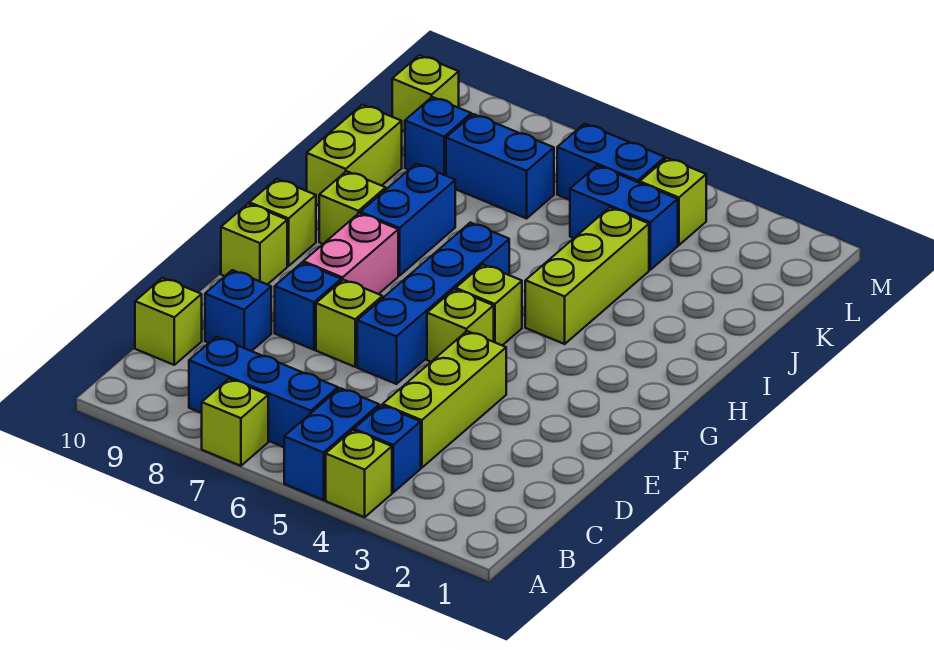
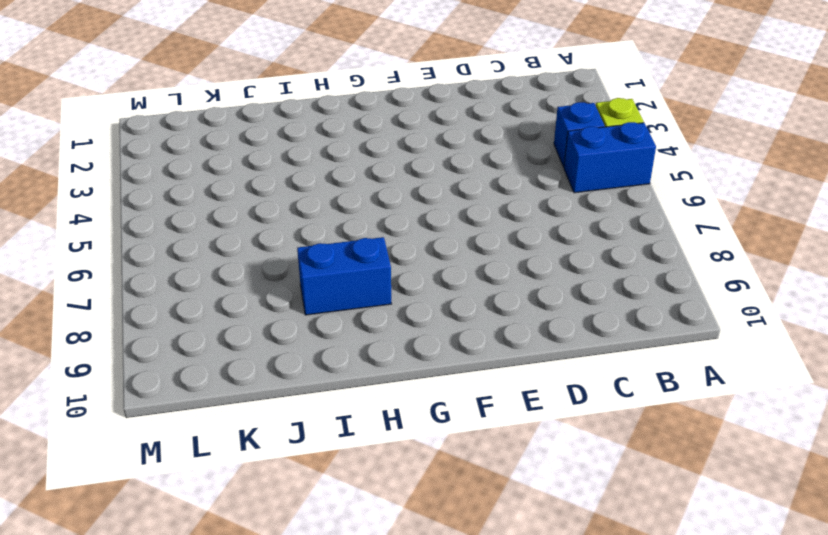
none -> lime brick A7 level 1
none -> blue brick B6:B8 level 1
none -> lime brick C4:E4 level 1

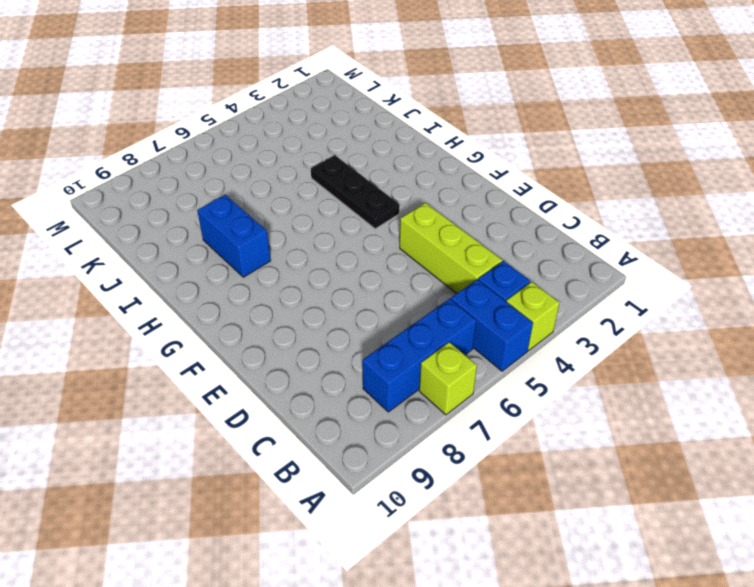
black plate G4:I4 level 1 -> lime brick H4:J4 level 1
none -> lime brick C10 level 1
none -> blue brick D9 level 1
none -> blue brick E6:H6 level 1

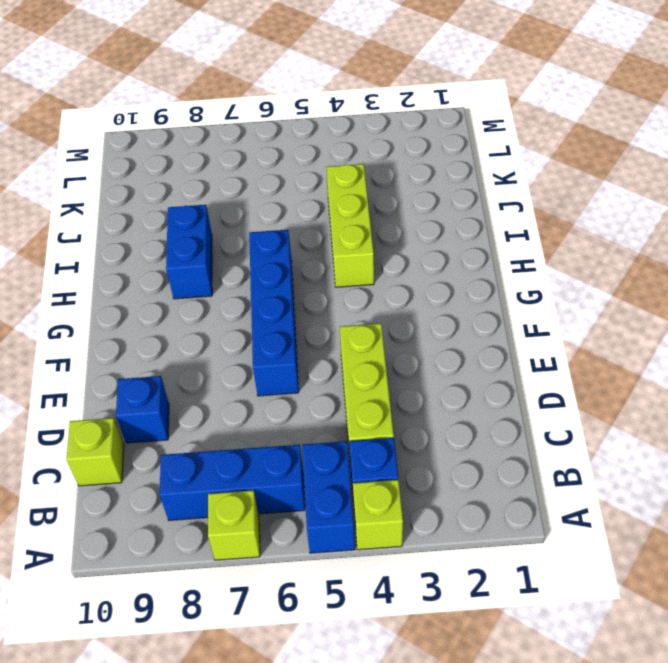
none -> lime brick E7 level 1
none -> blue brick E8 level 1
none -> lime brick F5 level 1

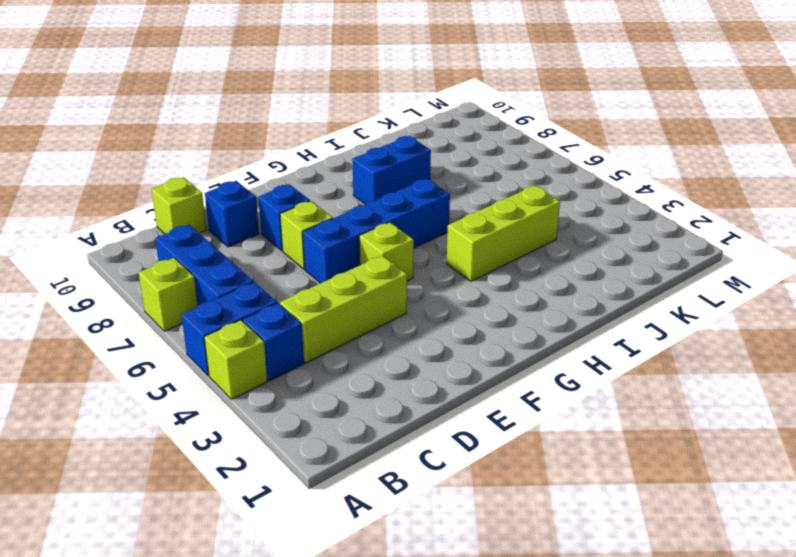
none -> pink brick F8:G8 level 1
none -> lime brick F10 level 1
none -> lime brick G5 level 1

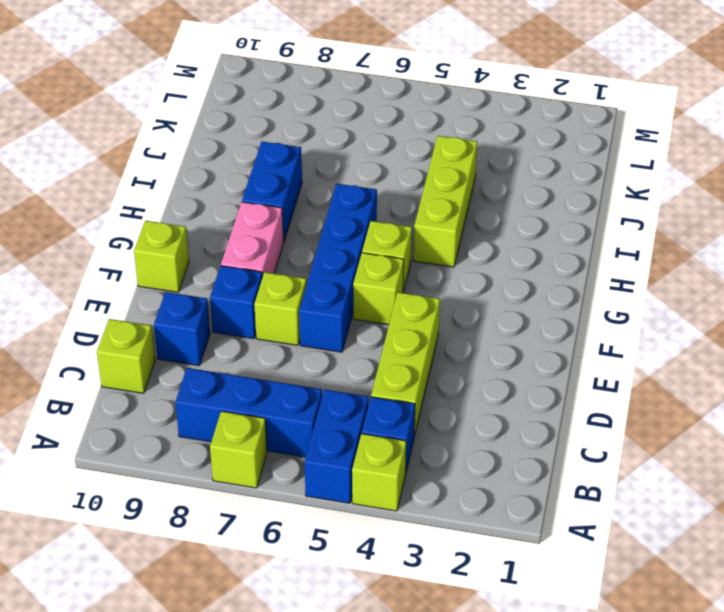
none -> lime brick G10 level 1
none -> lime brick H9 level 1
none -> lime brick I10:J10 level 1

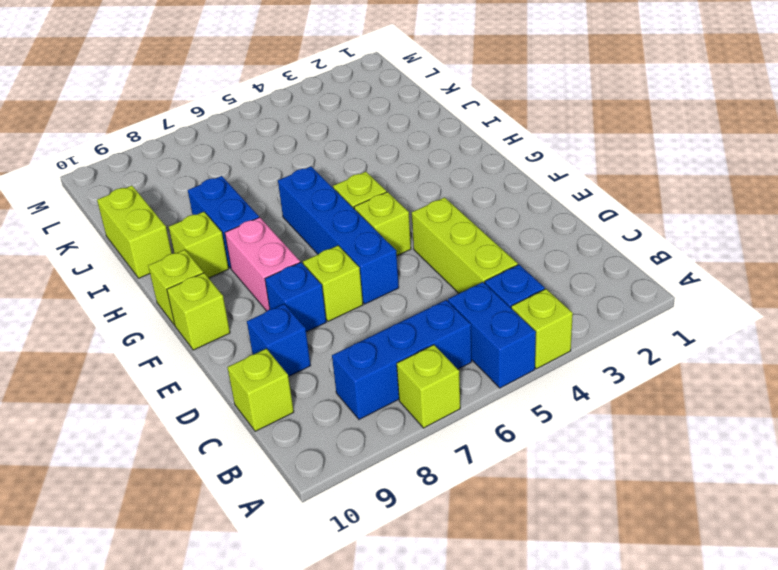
none -> lime brick H4:J4 level 1
none -> blue brick K4:K5 level 1
none -> blue brick K7:K8 level 1

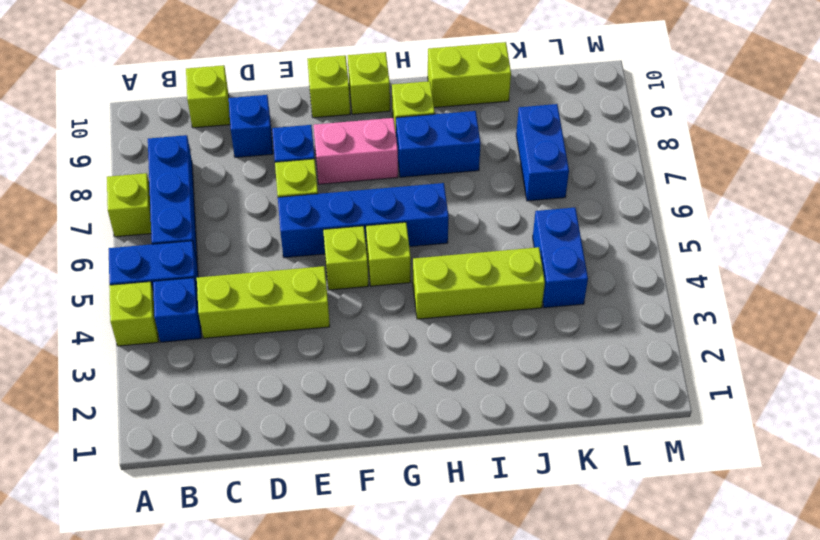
none -> blue brick K9 level 1
none -> lime brick L4 level 1
none -> blue brick L5:L6 level 1

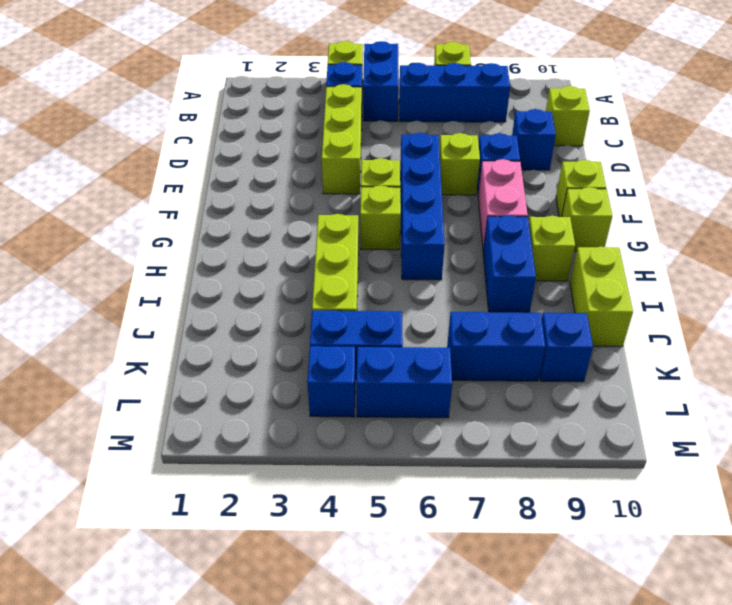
blue brick L4 level 1 -> lime brick L4 level 1
none -> lime brick L10 level 1

